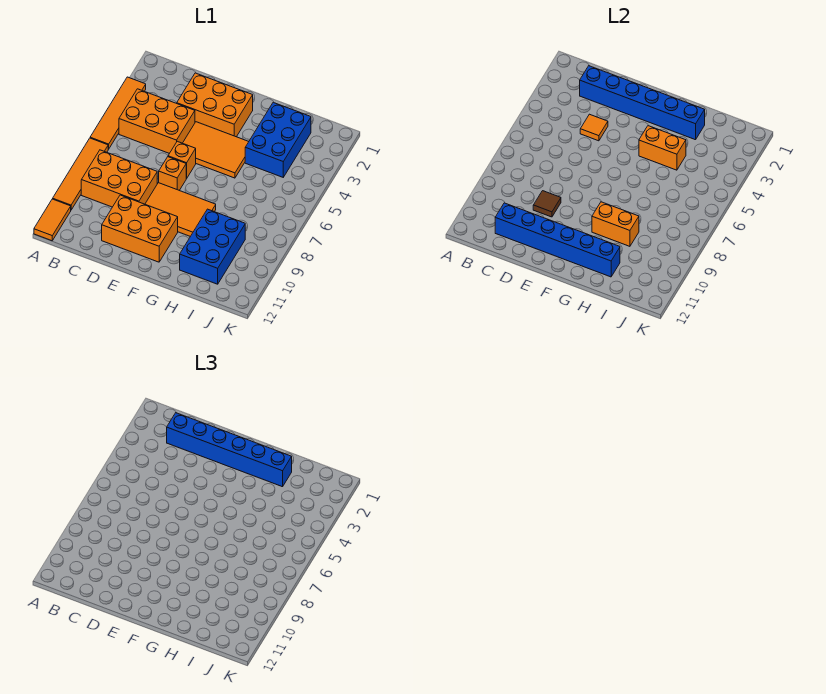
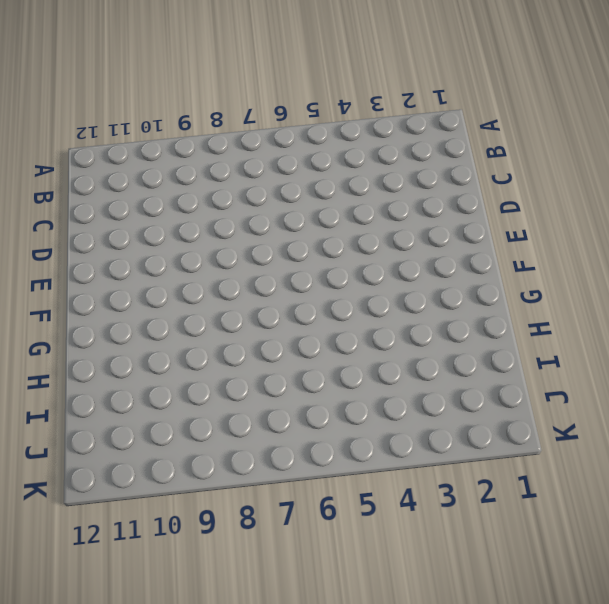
none -> orange tile A3:A6 level 1
none -> orange tile A7:A10 level 1
none -> orange tile A11:A12 level 1

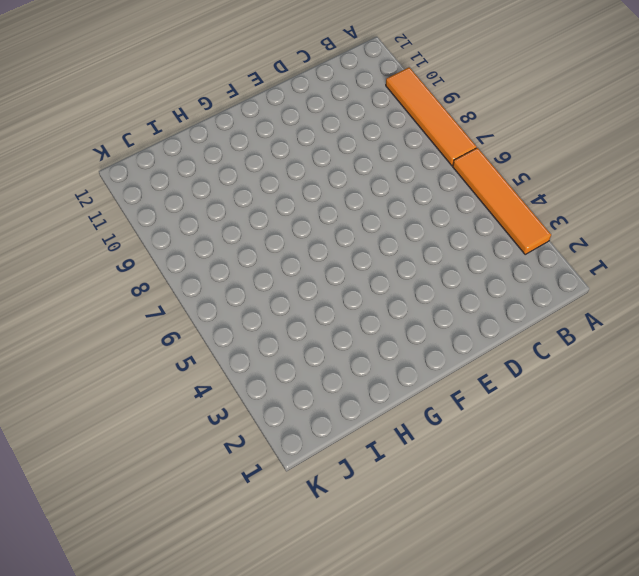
none -> orange tile A11:A12 level 1
none -> orange brick B4:D5 level 1
none -> orange brick B8:D9 level 1

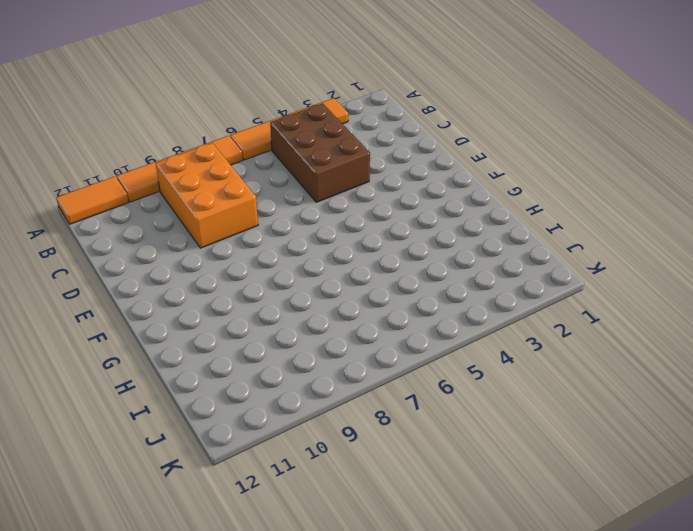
brown brick B4:D5 level 1 -> orange brick B4:D5 level 1
none -> orange brick D2:F3 level 1
none -> orange brick D10:F11 level 1
none -> orange tile E4:G5 level 1

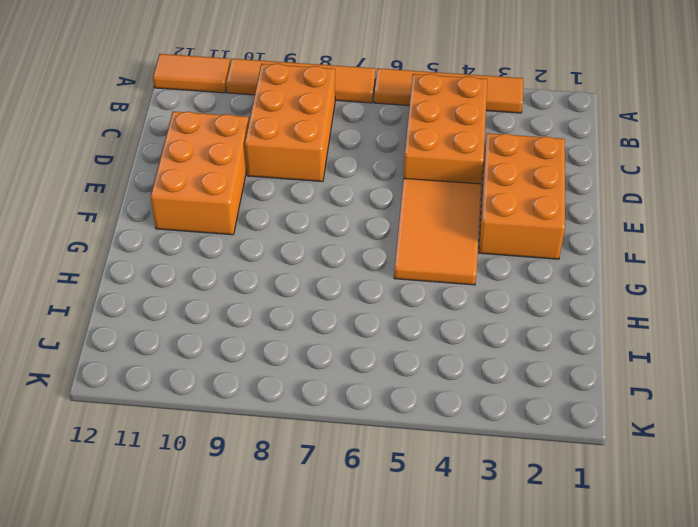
none -> orange brick E6 level 1
none -> orange brick E7 level 1
none -> orange tile E8:G9 level 1

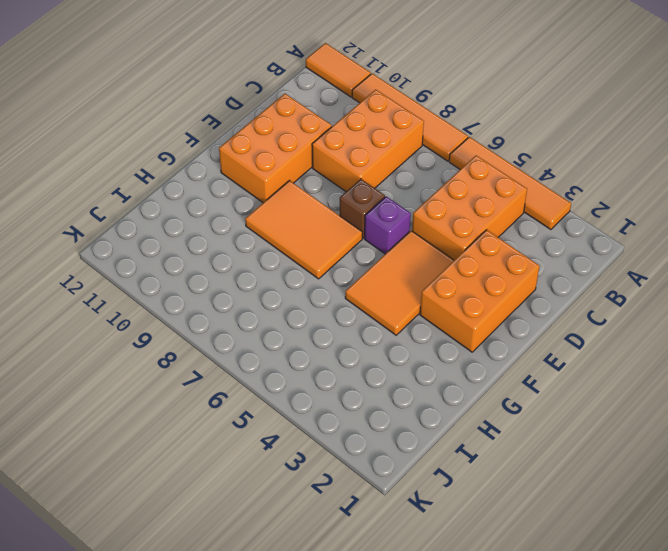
purple brick E6 level 1 -> orange brick E6 level 1
brown brick E7 level 1 -> orange brick E7 level 1
orange tile F7:G9 level 1 -> orange tile E8:G9 level 1
none -> blue brick H2:I4 level 1
none -> blue brick H9:I11 level 1
none -> blue brick C2:H2 level 2

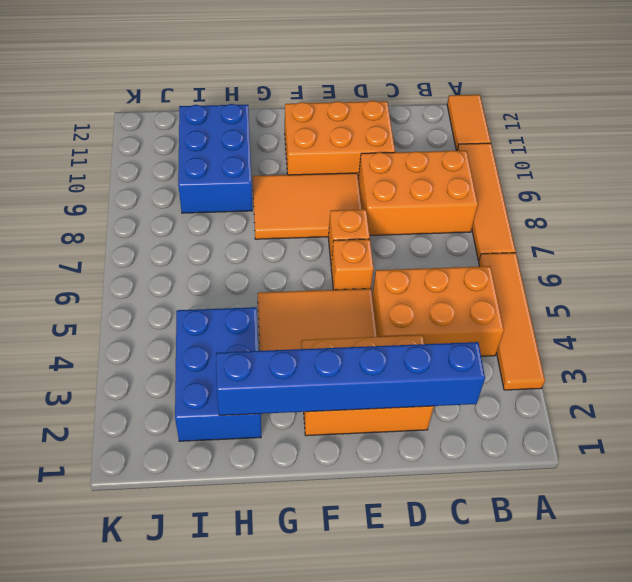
none -> blue brick C11:H11 level 2
none -> orange tile D4 level 2
none -> brown tile D9 level 2

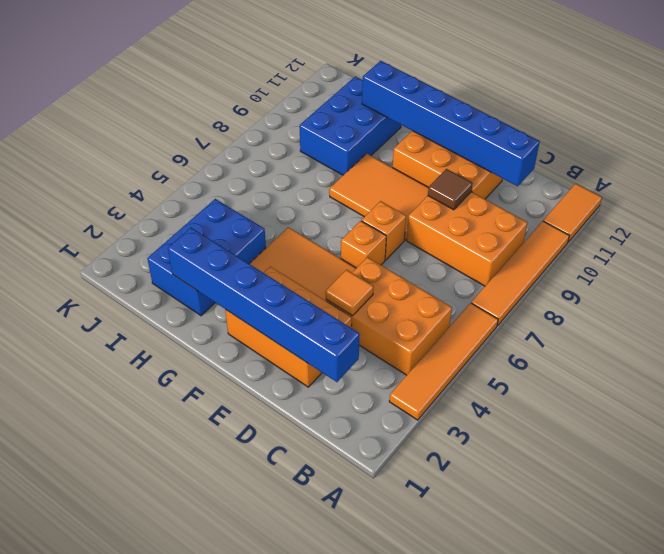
none -> orange brick G4:H4 level 2
none -> orange brick G9:H9 level 2
none -> blue brick C2:H2 level 3

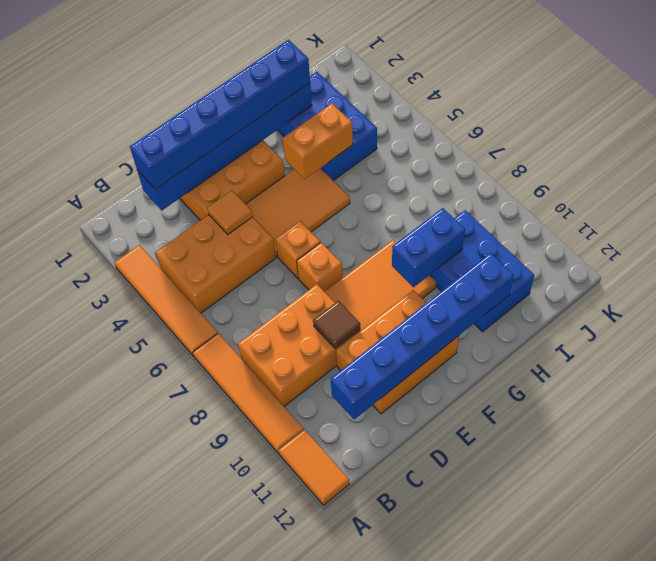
blue brick G9:H9 level 2 -> orange brick G9:H9 level 2

